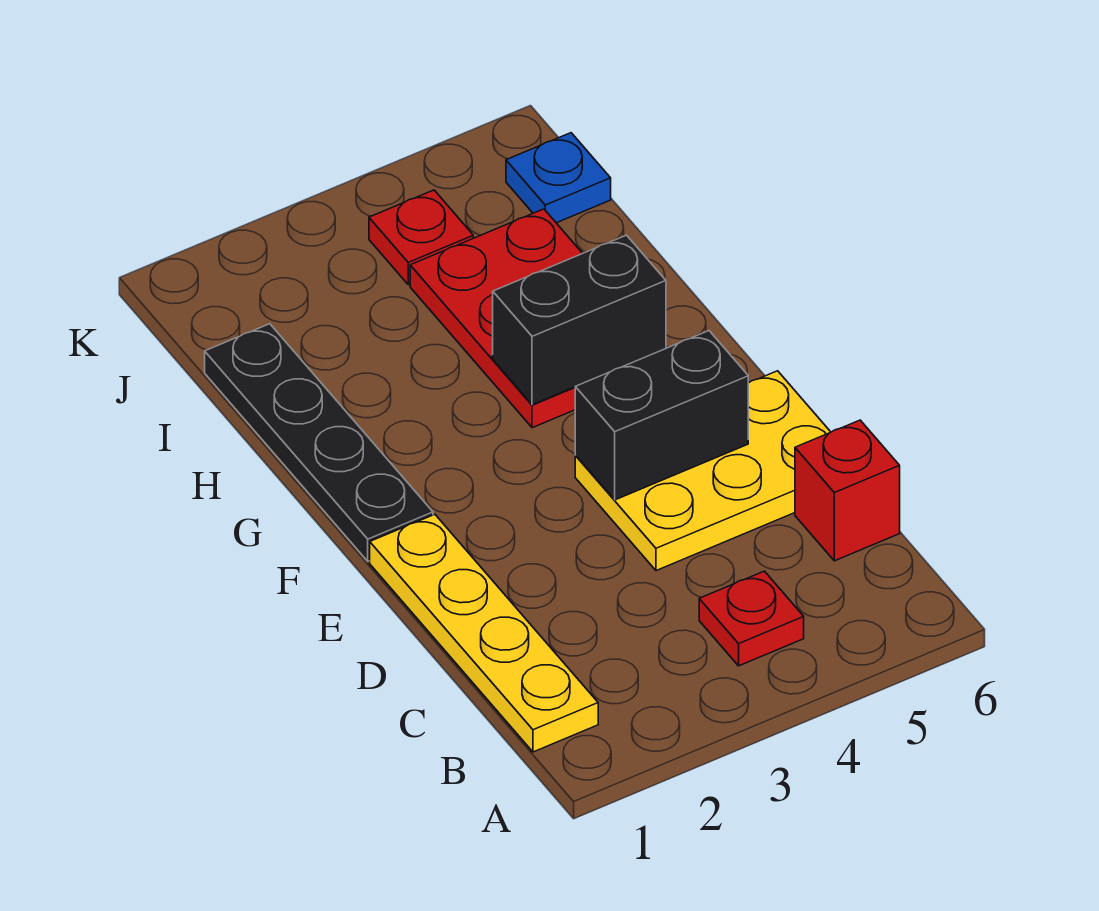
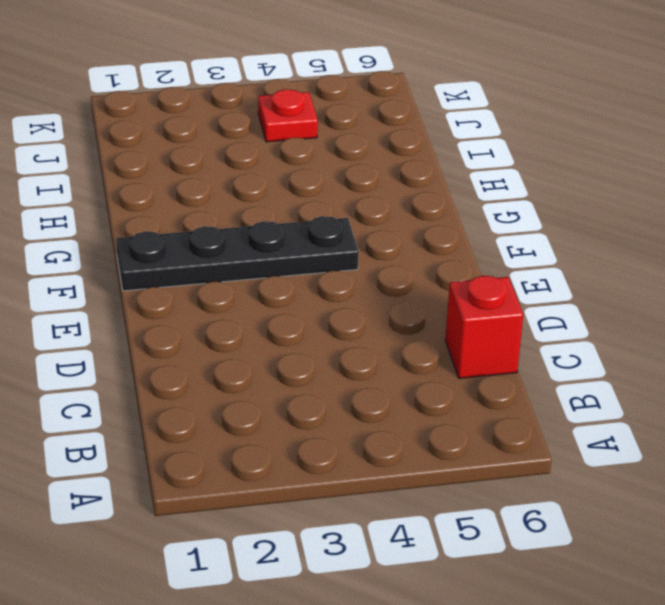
black plate F1:F4 level 1 -> black plate F1:I1 level 1
none -> yellow plate B1:E1 level 1
none -> red plate B4 level 1

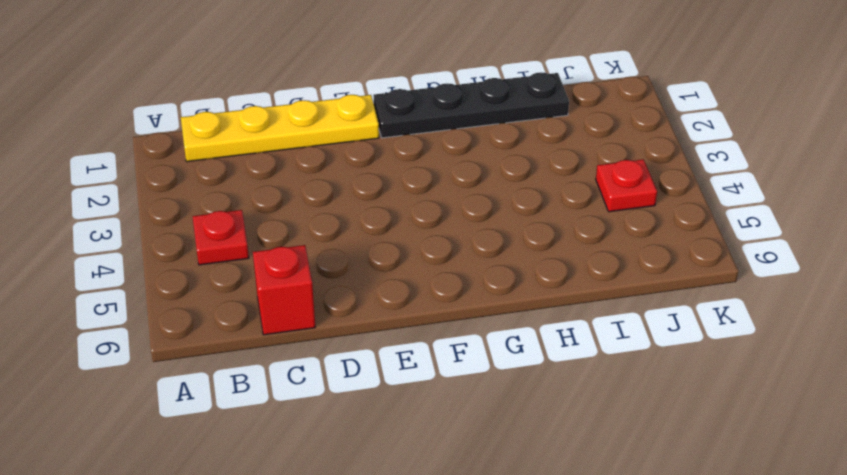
none -> yellow plate D4:E6 level 1
none -> red plate G4:I5 level 1

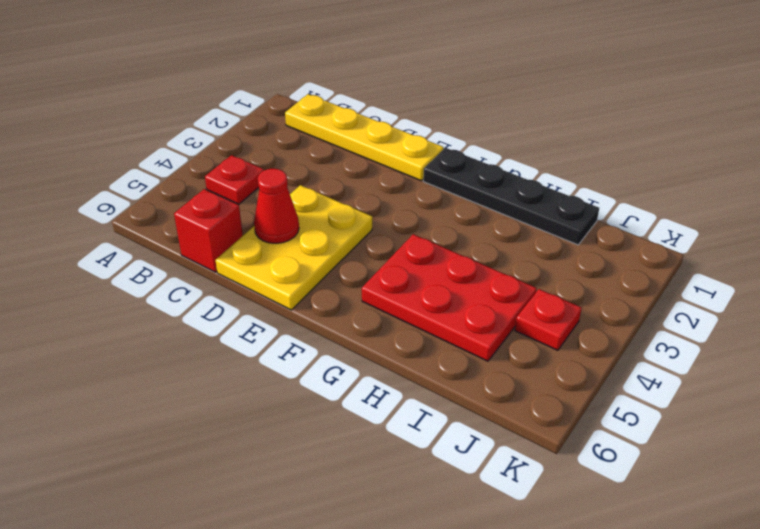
red cone D5 level 2 -> none
none -> blue plate J6 level 1
none -> black brick E4:E5 level 2

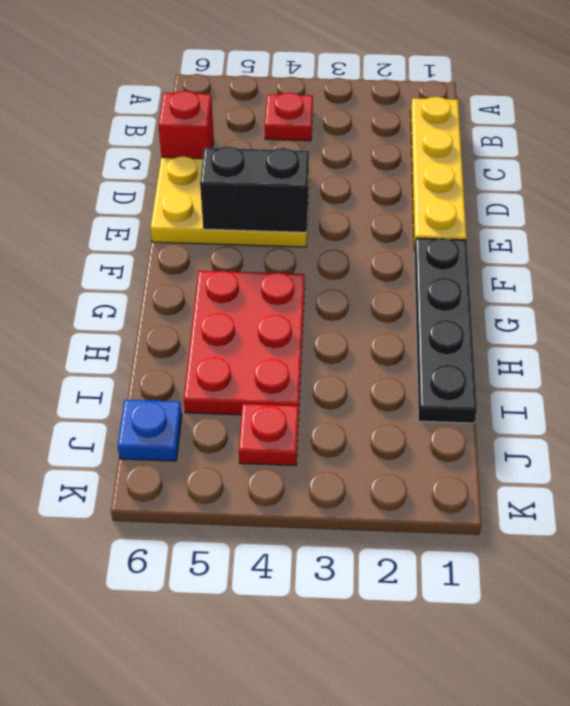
none -> black brick G4:G5 level 2

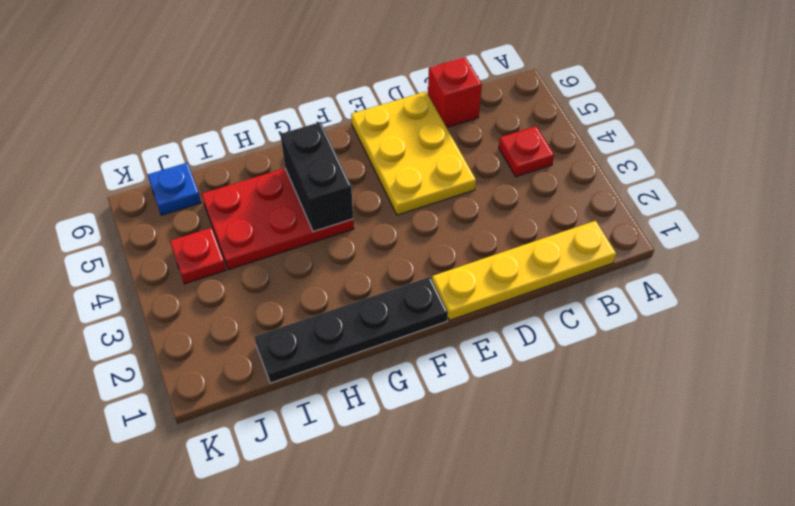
none -> black brick E4:E5 level 2

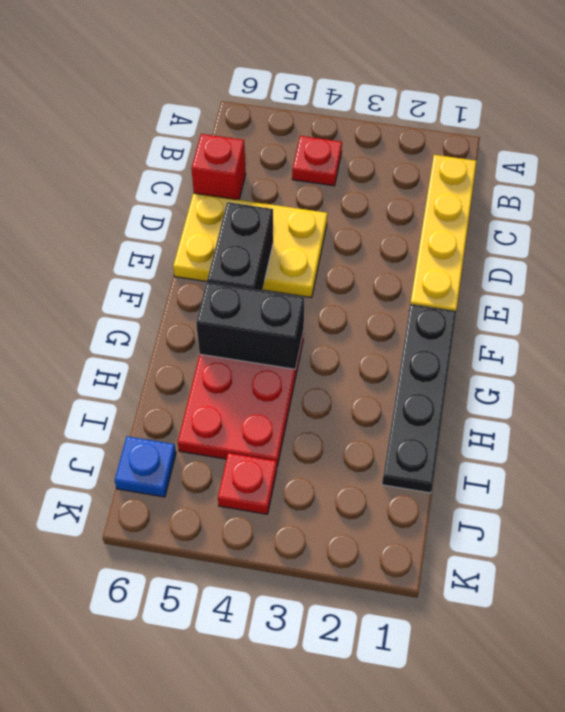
black brick E5:F5 level 2 -> black brick E4:E5 level 2

